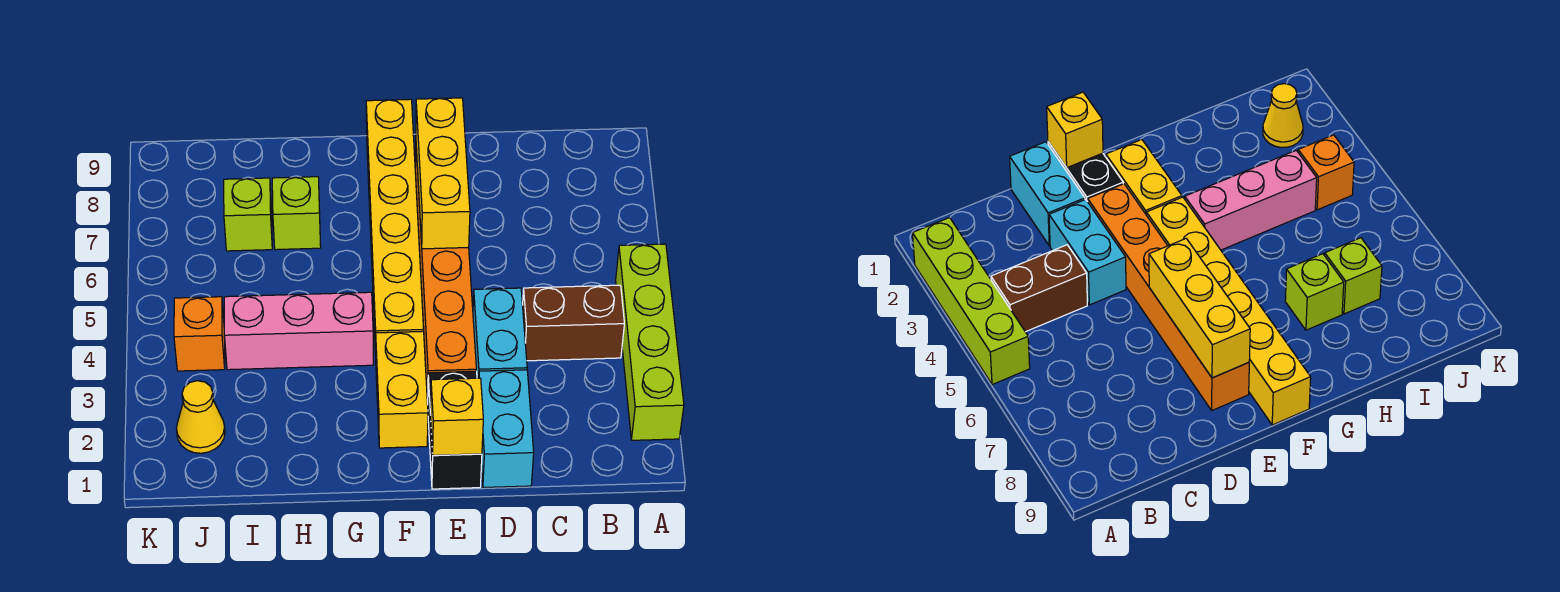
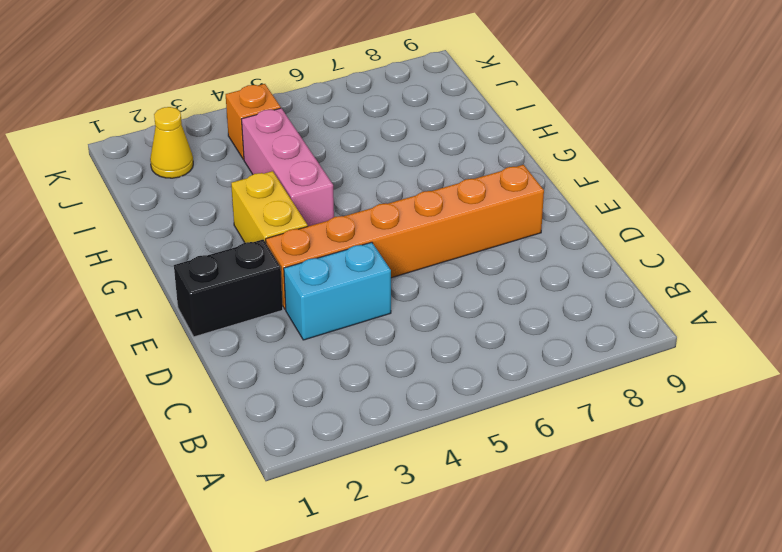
yellow brick F3:G3 level 1 -> yellow brick F2:F3 level 1
none -> lime brick A2:A5 level 1
none -> brown brick B4:C4 level 1
none -> cyan brick D1:D2 level 1

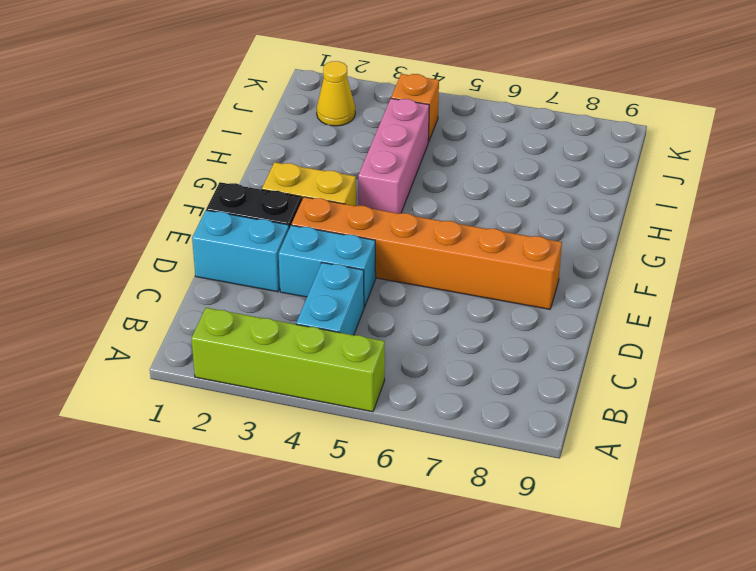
cyan brick B4:C4 level 1 -> brown brick B4:C4 level 1
none -> yellow brick F4:F9 level 1
none -> lime brick H7 level 1
none -> lime brick I7 level 1

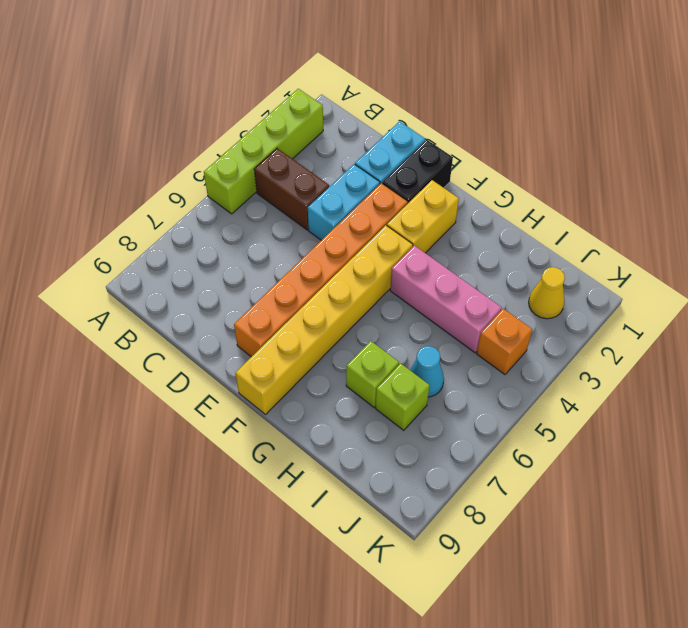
cyan cone I6 level 1 -> none
none -> yellow brick E1 level 2
none -> yellow brick E6:E8 level 2

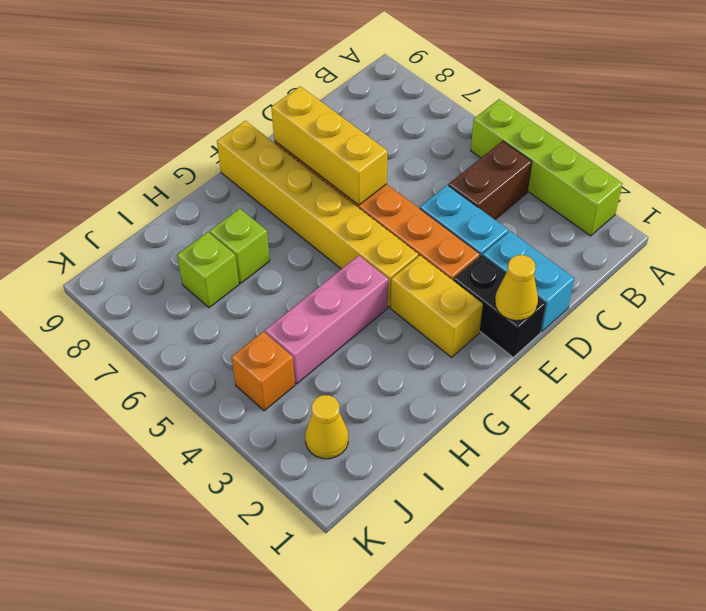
yellow cone E1 level 2 -> yellow brick E1 level 2

